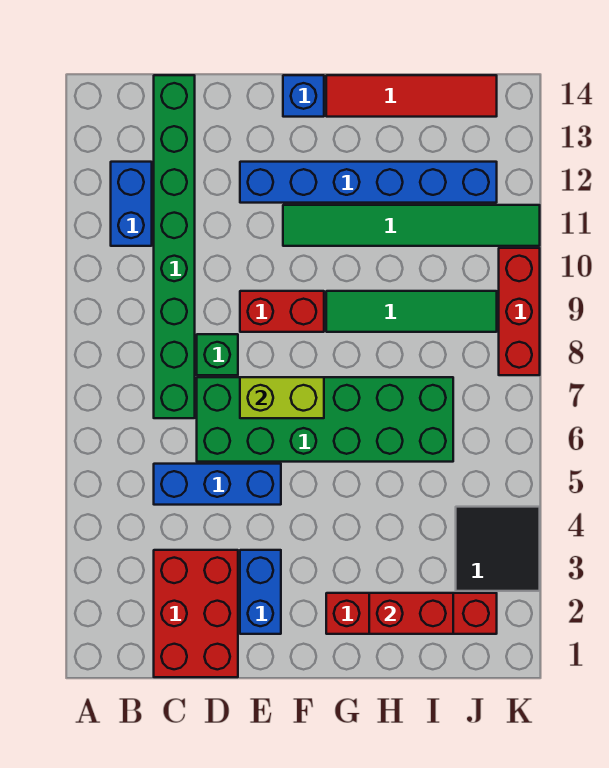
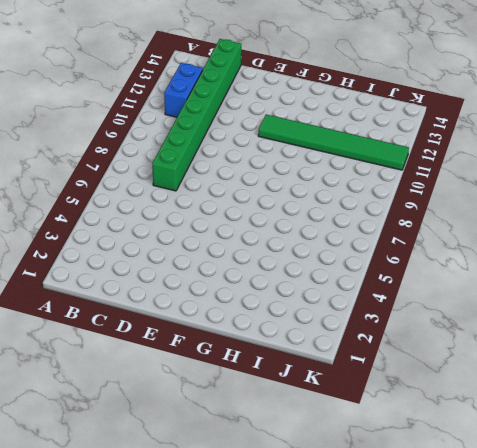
none -> red brick C1:D3 level 1
none -> blue brick C5:E5 level 1
none -> green brick D6:I7 level 1

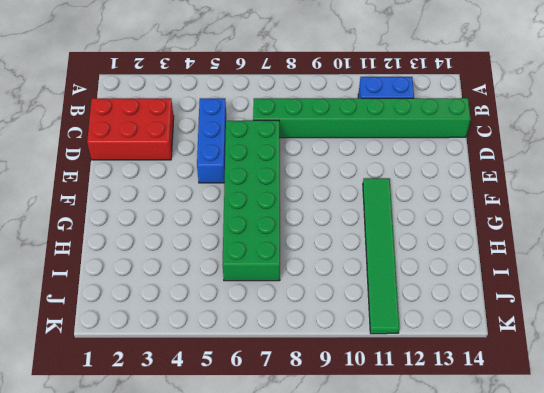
none -> green brick D8 level 1
none -> blue brick E2:E3 level 1
none -> red brick E9:F9 level 1

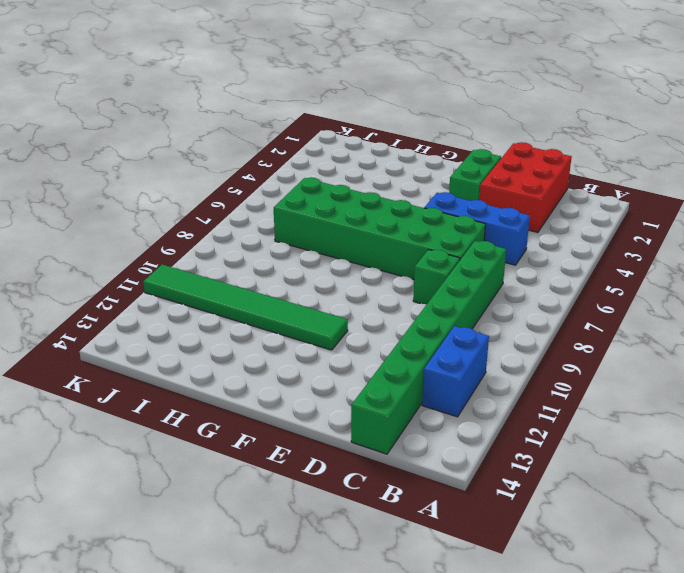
green brick E2:E3 level 1 -> blue brick E2:E3 level 1
none -> red brick E9:F9 level 1
none -> blue brick E12:J12 level 1
none -> blue brick F14 level 1

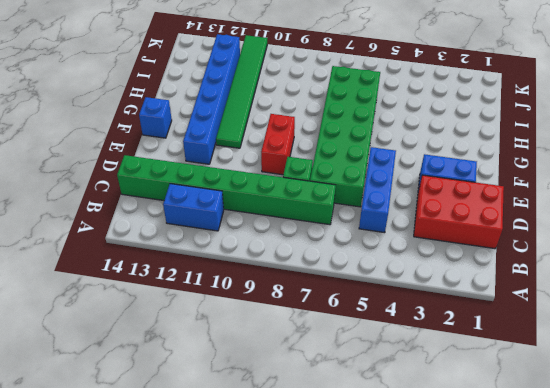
none -> red brick G2:J2 level 1
none -> green tile G9:J9 level 1
none -> red tile G14:J14 level 1

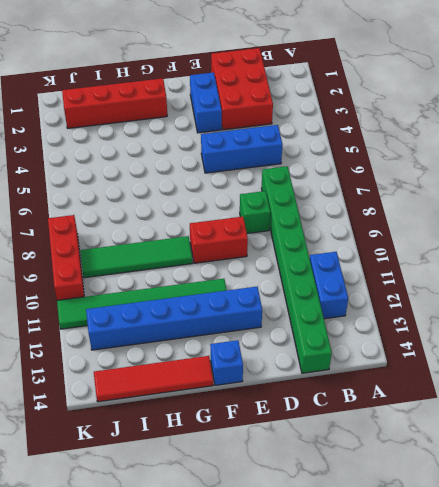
none -> green brick D6:I7 level 1
none -> black tile J3:K4 level 1
none -> lime brick E7:F7 level 2

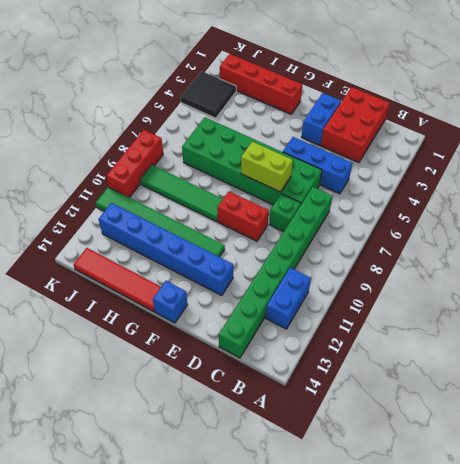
none -> red brick H2:I2 level 2

